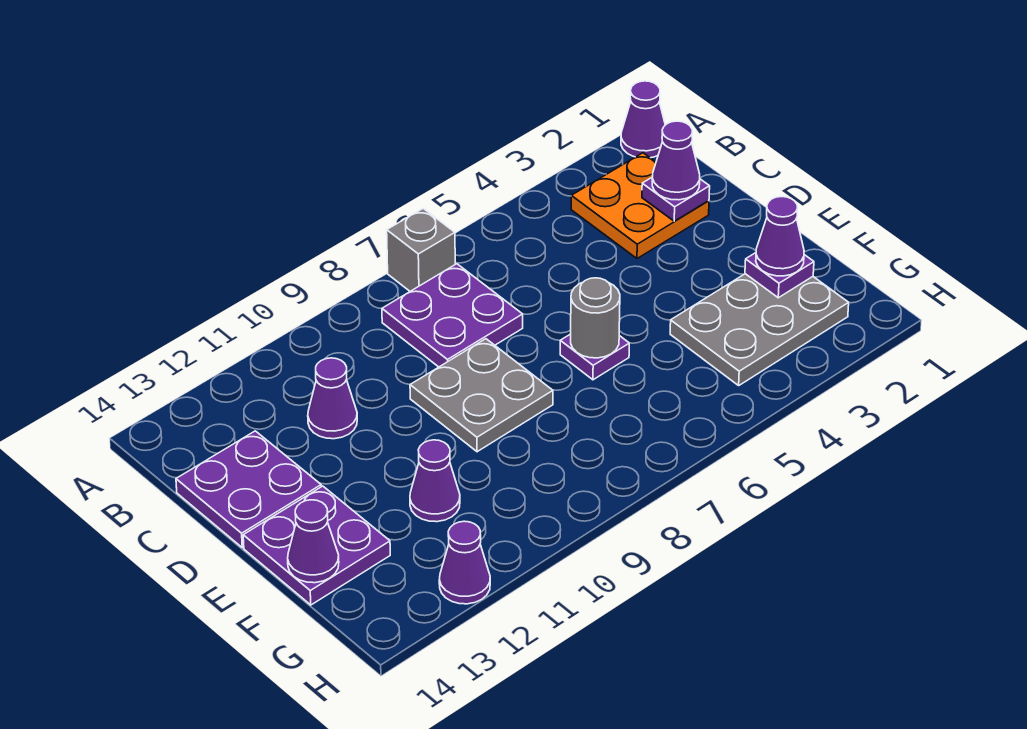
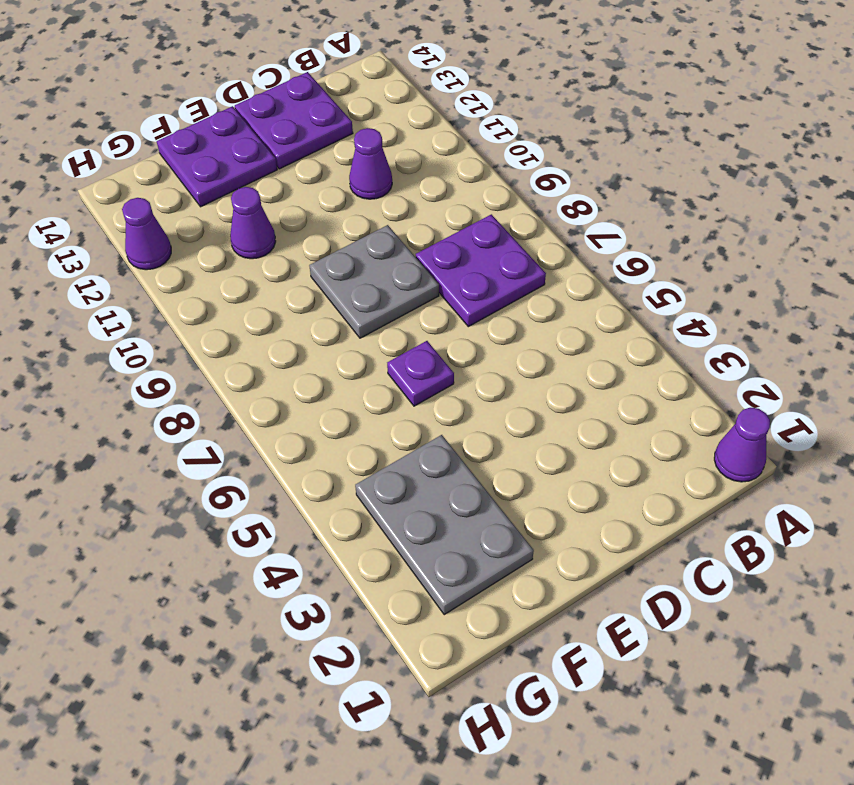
none -> grey brick A7 level 1
none -> orange plate B2:C3 level 1
none -> purple plate C2 level 2

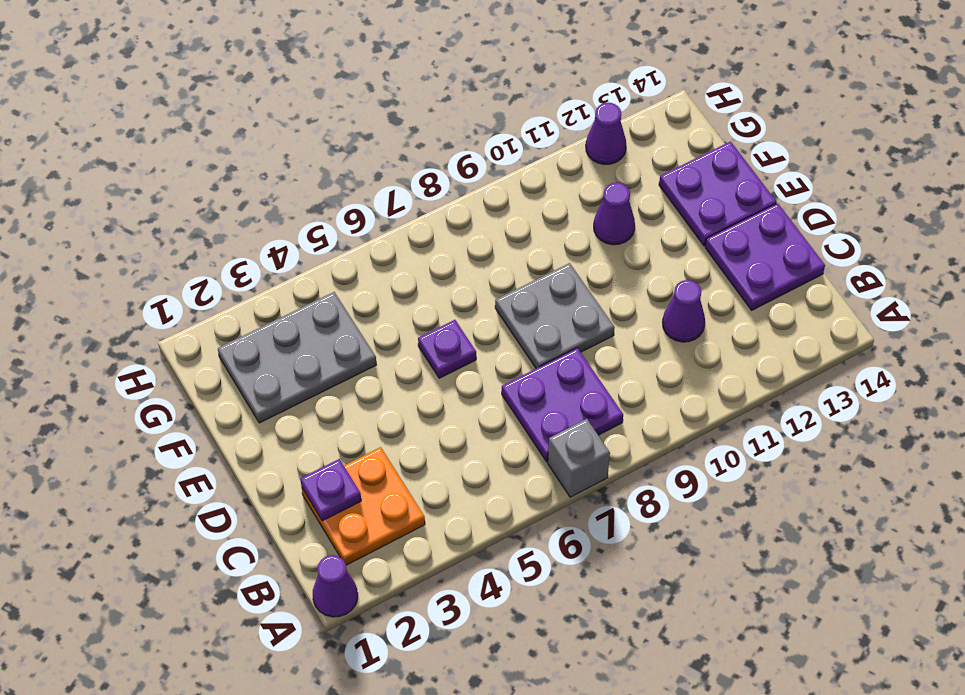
none -> grey round brick E6 level 2
none -> purple plate F2 level 2
none -> purple cone F14 level 2

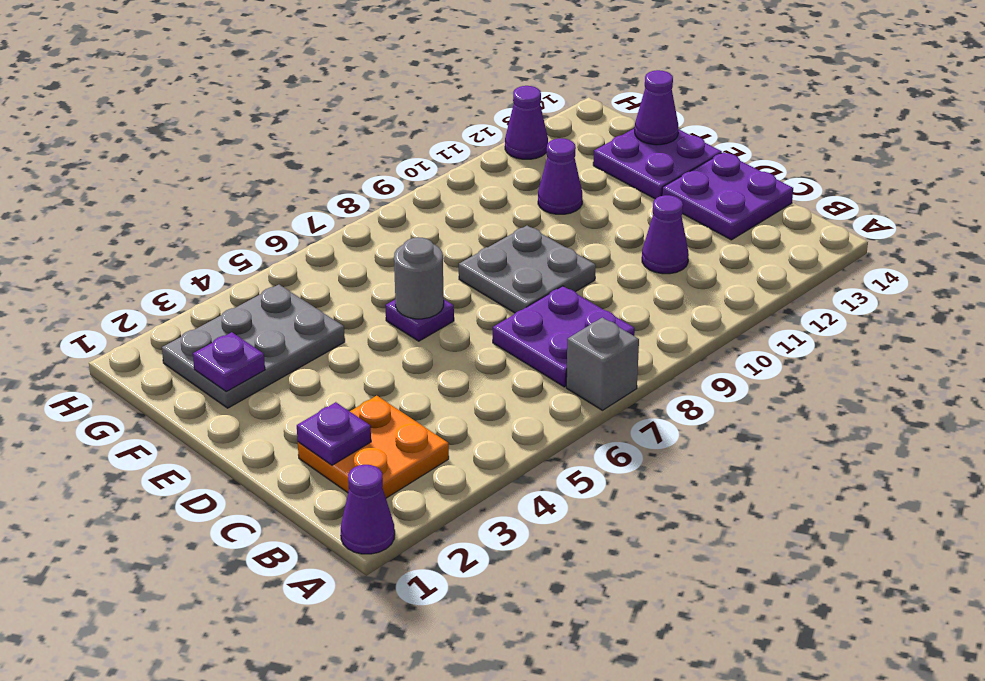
none -> purple cone C2 level 3
none -> purple cone F2 level 3

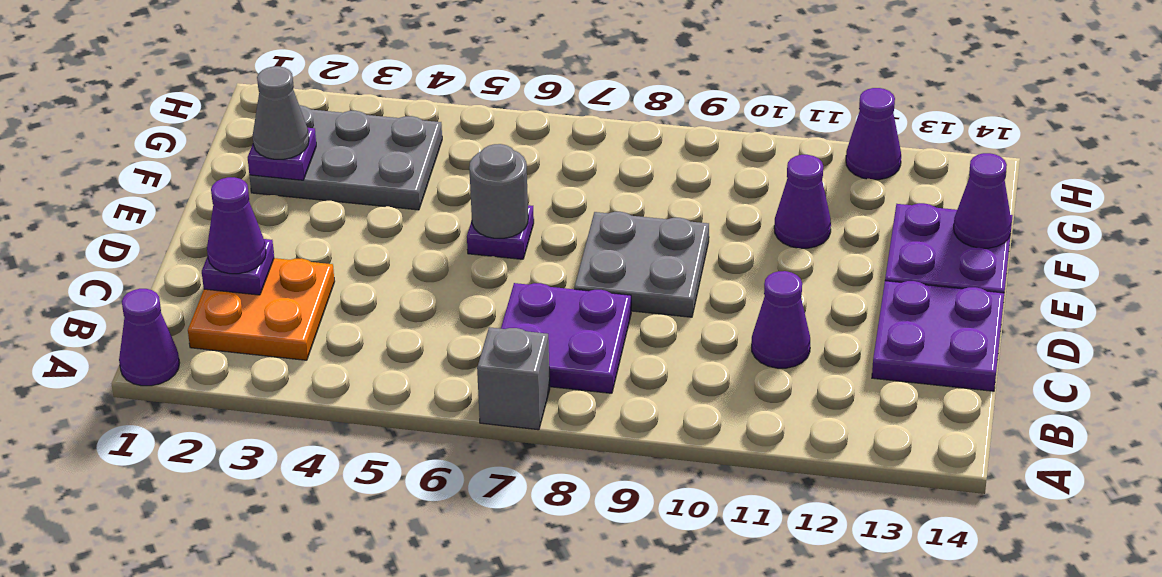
grey cone F2 level 3 -> purple cone F2 level 3

